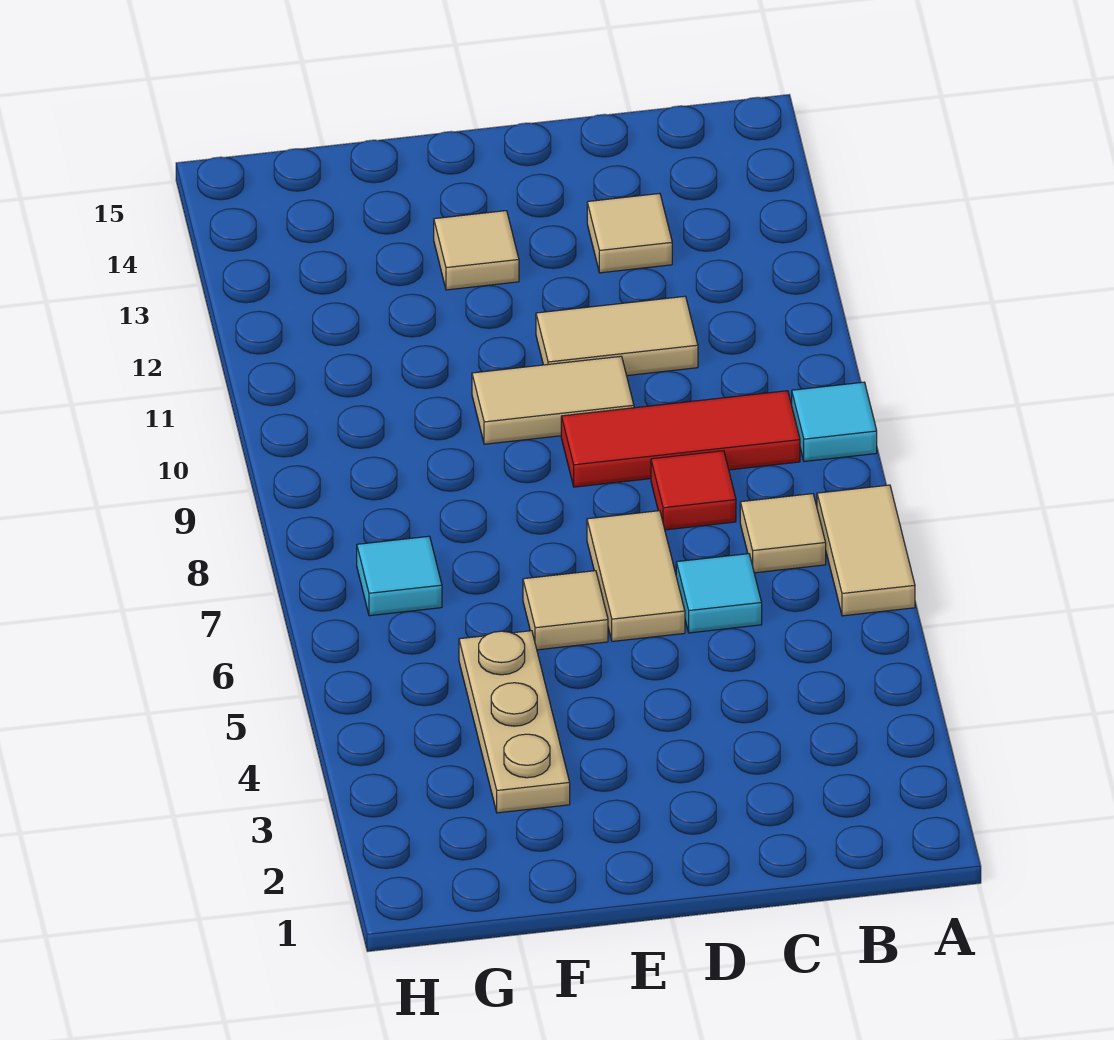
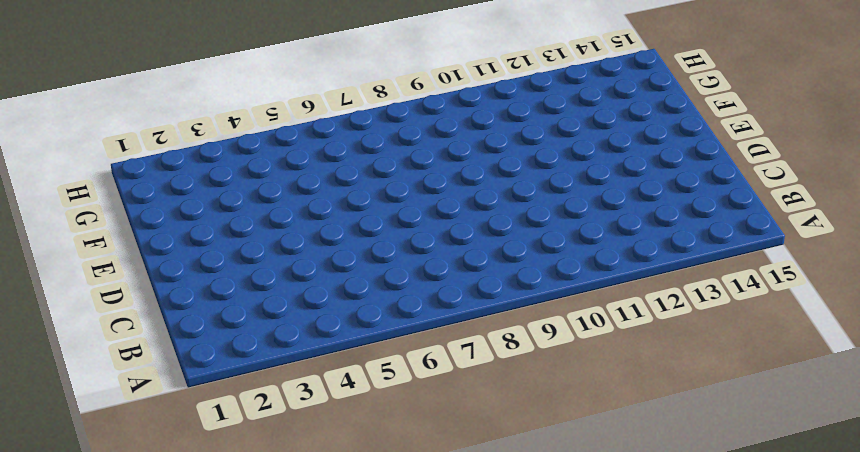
none -> tan tile A6:A7 level 1
none -> cyan tile A9 level 1
none -> tan tile B7 level 1

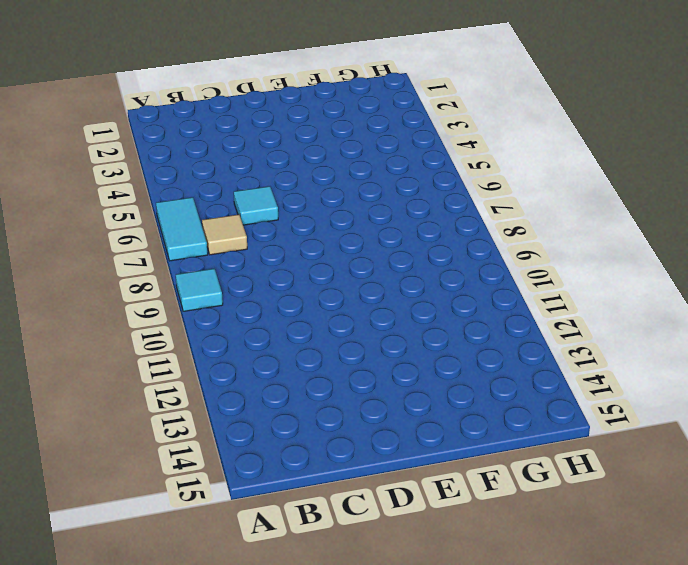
cyan tile A6:A7 level 1 -> tan tile A6:A7 level 1
none -> red tile B9:D9 level 1
none -> red tile C8 level 1
none -> tan tile C11:D11 level 1

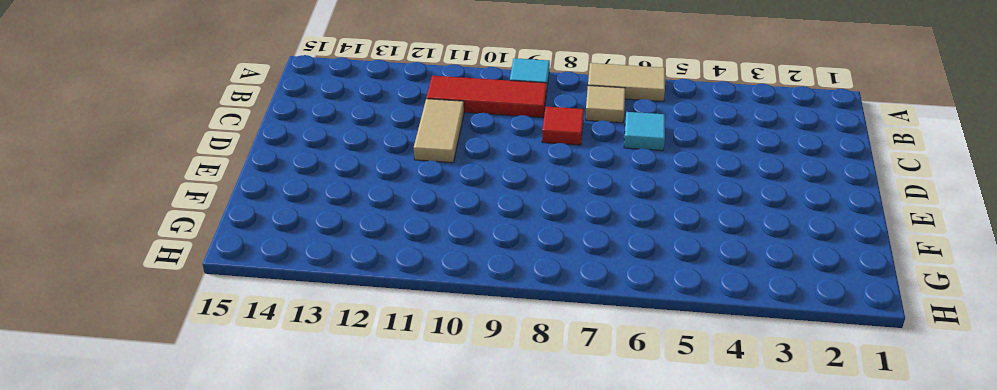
red tile B9:B11 level 1 -> red tile B9:D9 level 1
none -> tan tile C13 level 1
none -> tan tile D6:D7 level 1
none -> tan tile D10:E10 level 1

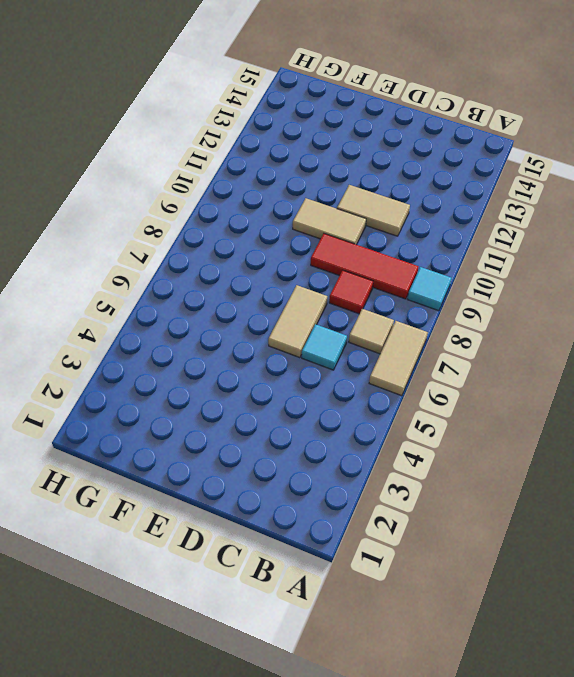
none -> tan tile C13 level 1
none -> tan tile E6 level 1
none -> tan tile E13 level 1

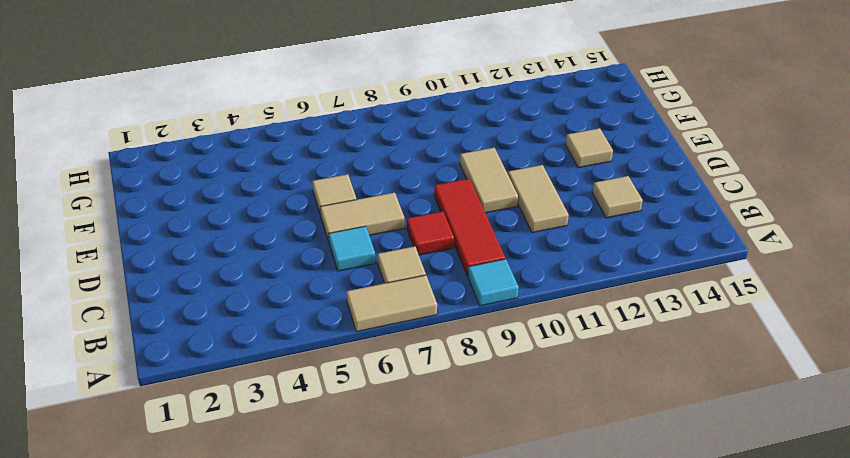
none -> tan plate F3:F5 level 1
none -> cyan tile G7 level 1

